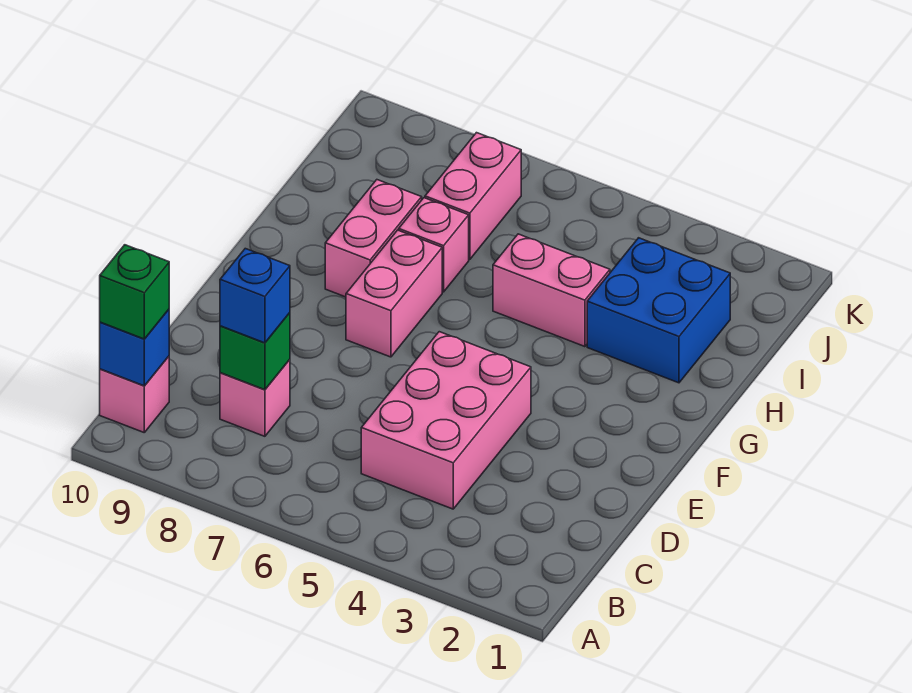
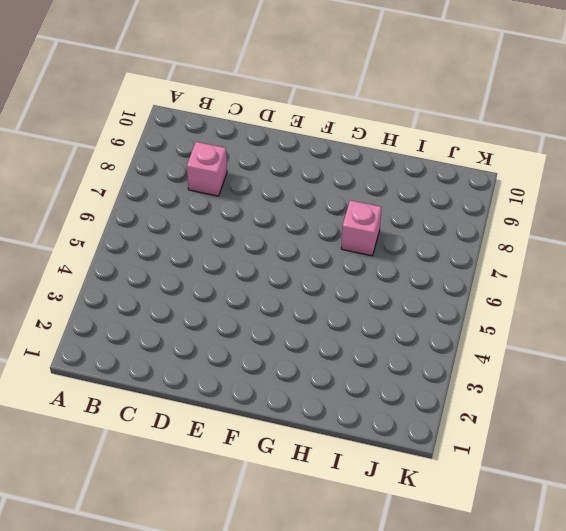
none -> pink brick B10 level 1
none -> pink brick C4:E5 level 1
none -> pink brick F7:G7 level 1

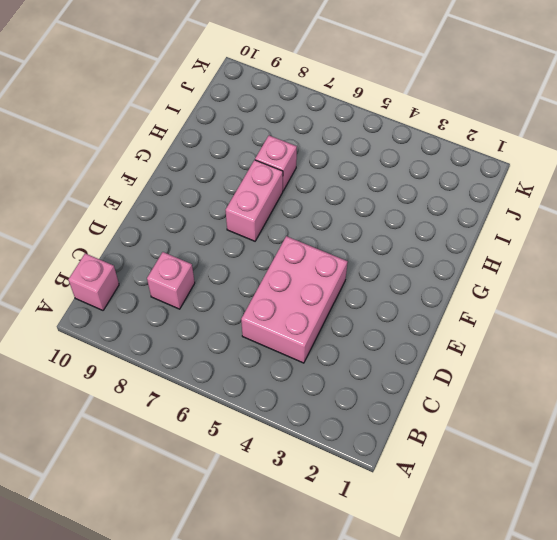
none -> pink brick G8:H8 level 1
none -> blue brick H2:I3 level 1
none -> pink brick H4:H5 level 1

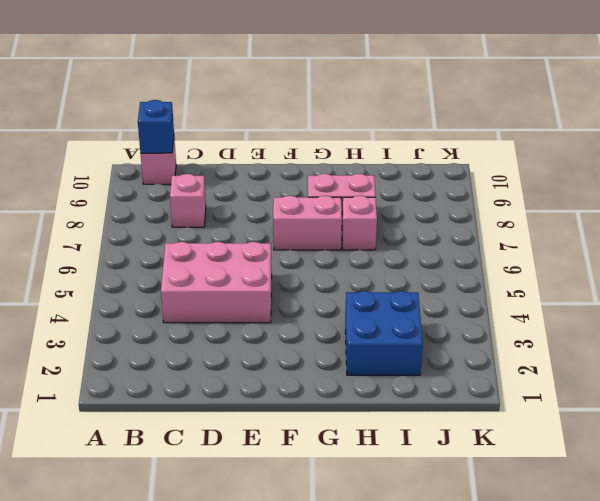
none -> pink brick H4:H5 level 1
none -> pink brick I7:J7 level 1
none -> green brick C8 level 2

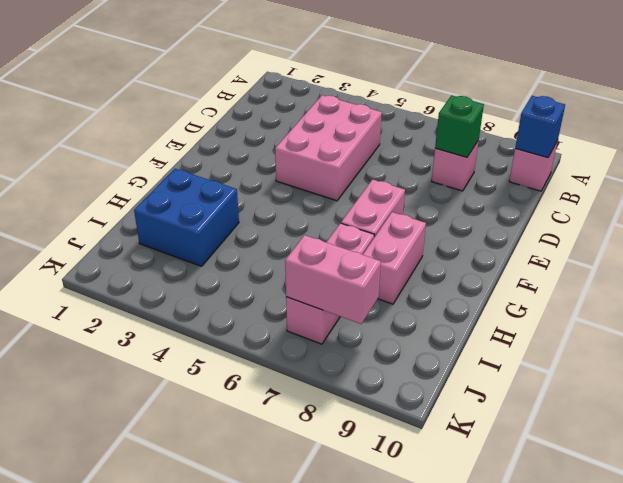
pink brick J7:J8 level 2 -> pink brick H4:H5 level 1
none -> green brick B10 level 3
none -> blue brick C8 level 3

